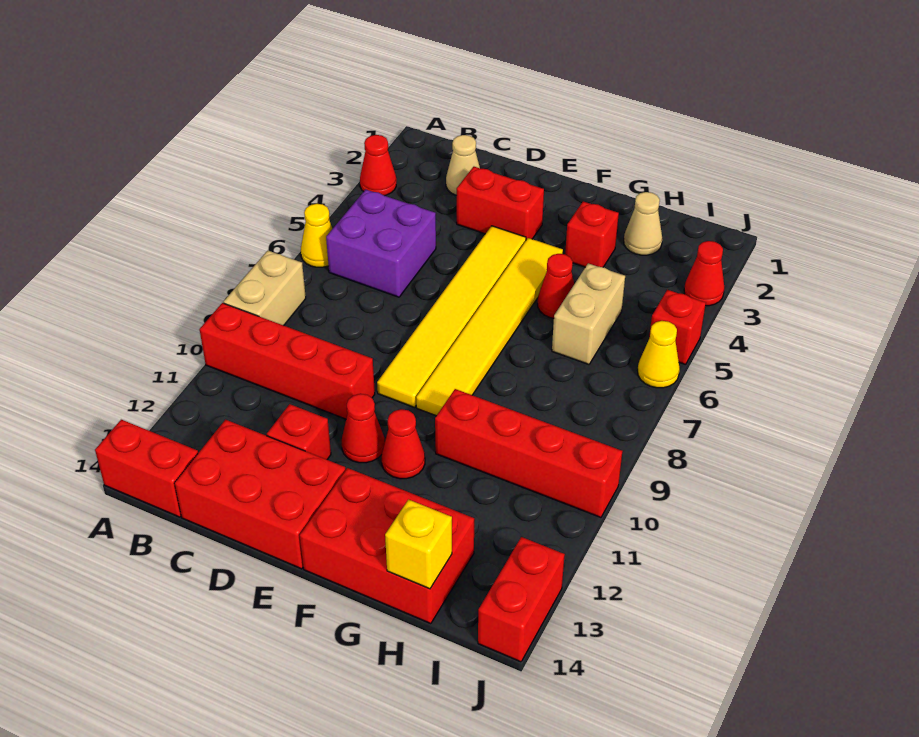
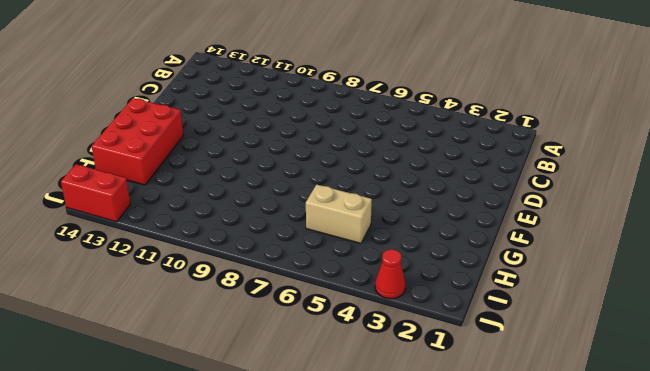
none -> red cone A3 level 1
none -> yellow cone A6 level 1
none -> tan brick A8:A9 level 1

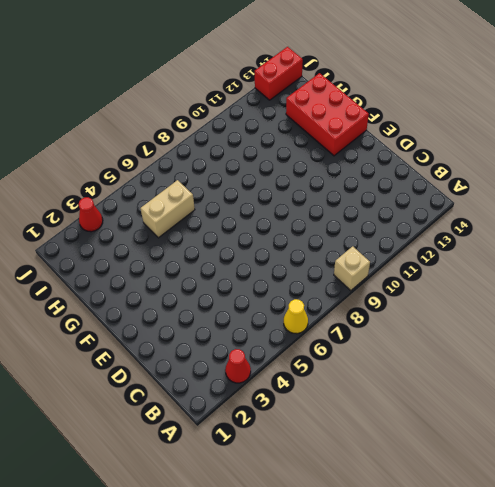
tan brick A9 level 1 -> tan brick A8:A9 level 1
none -> red brick A10:D10 level 1
none -> red brick A14:B14 level 1
none -> purple brick B5:C6 level 1

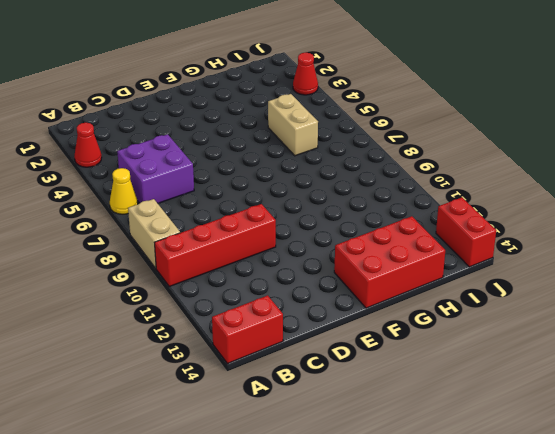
none -> tan cone C2 level 1
none -> red brick C13:E14 level 1
none -> red brick D3:E3 level 1

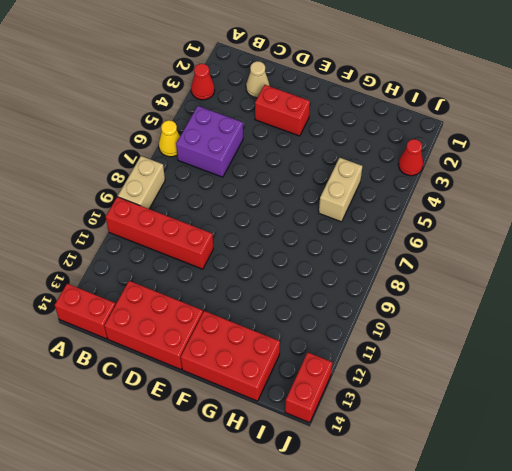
none -> red brick D12 level 1
none -> yellow tile E4:E9 level 1
none -> red cone E11 level 1

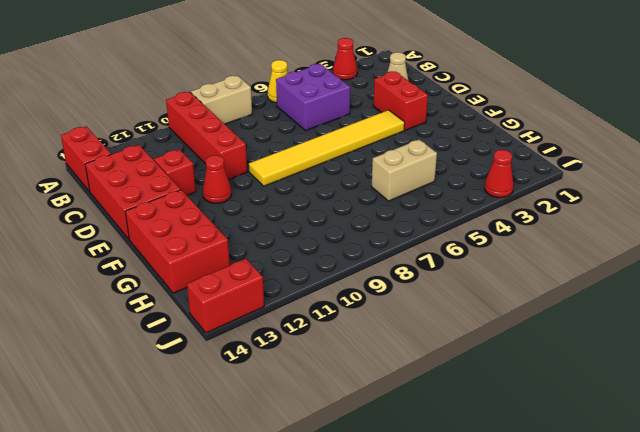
none -> yellow tile F4:F9 level 1
none -> red cone F11 level 1
none -> red brick G3 level 1

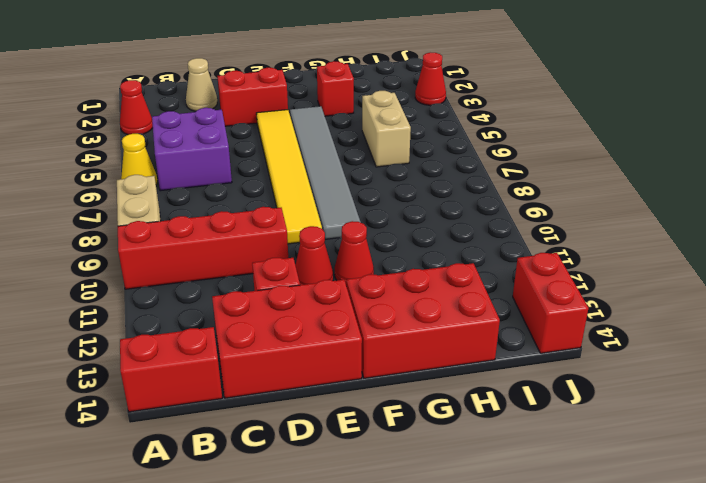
grey tile F4:F9 level 1 -> yellow tile F4:F9 level 1
none -> red cone G5 level 1
none -> red brick G10:J10 level 1
none -> tan cone H2 level 1

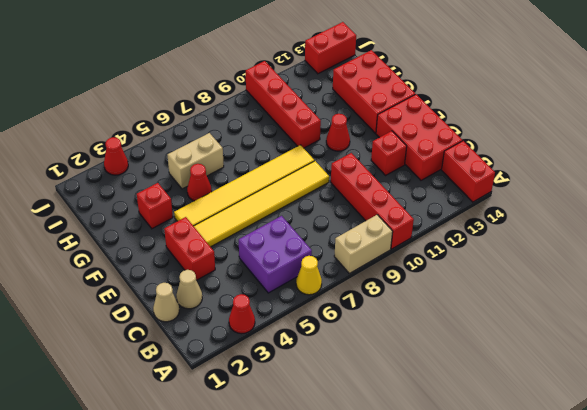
tan cone C1 level 1 -> tan cone H2 level 1
none -> red cone E11 level 1
none -> red brick J5 level 1
none -> yellow cone J6 level 1

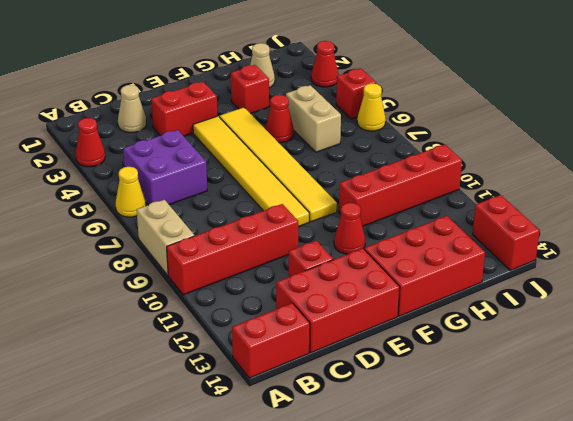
none -> red cone E11 level 1
none -> yellow brick H14 level 2

